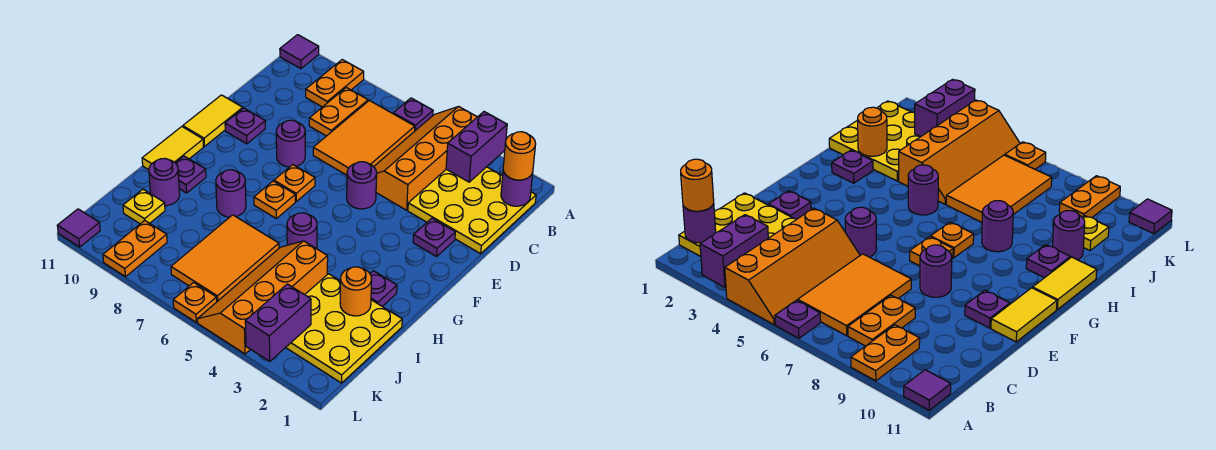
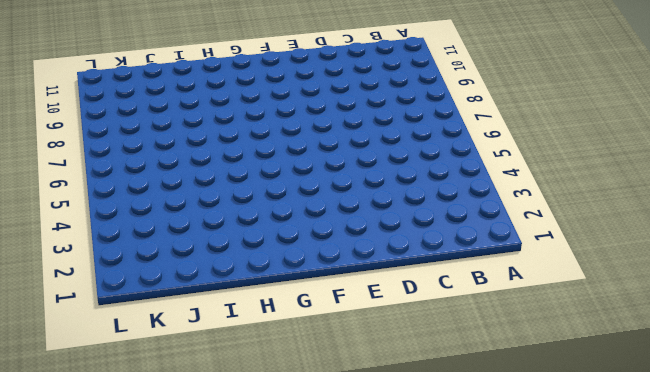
none -> orange slope A4:D5 level 1 top 4
none -> purple plate A6 level 1
none -> orange plate A9:B9 level 1
none -> purple tile A11 level 1

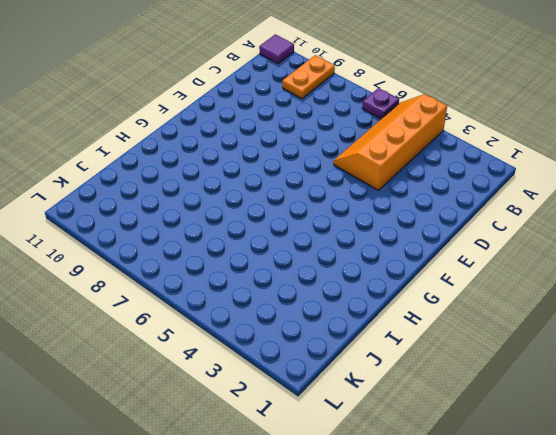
none -> yellow plate B1:D3 level 1
none -> orange tile B6:D7 level 1
none -> orange plate B8:C8 level 1
none -> purple plate E2 level 1

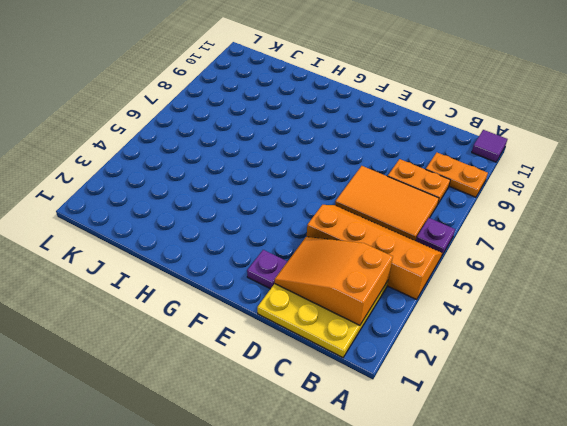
orange slope B2:D3 level 2 top B -> purple brick A3:B3 level 2
none -> purple round brick E5 level 1
none -> purple round brick E8 level 1
none -> purple plate E10 level 1
none -> yellow tile E11:F11 level 1

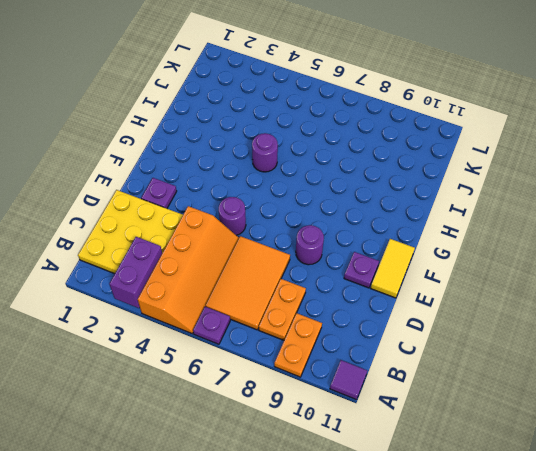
none -> orange plate F7 level 1
none -> orange plate G7 level 1
none -> yellow tile G11:H11 level 1
none -> purple plate H2 level 1

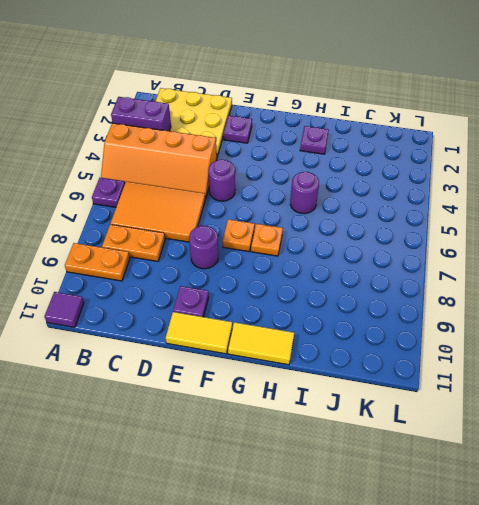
none -> purple round brick H8 level 1
none -> purple plate H10 level 1
none -> yellow plate I1:K3 level 1
none -> orange slope I4:L5 level 1 top 4

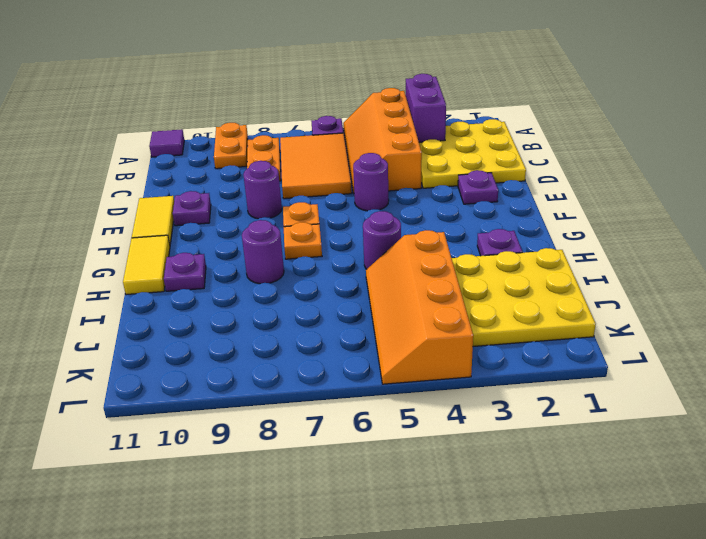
none -> orange tile I6:K7 level 1
none -> purple round brick I10 level 1
none -> yellow plate J10 level 1
none -> orange plate K9:L9 level 1

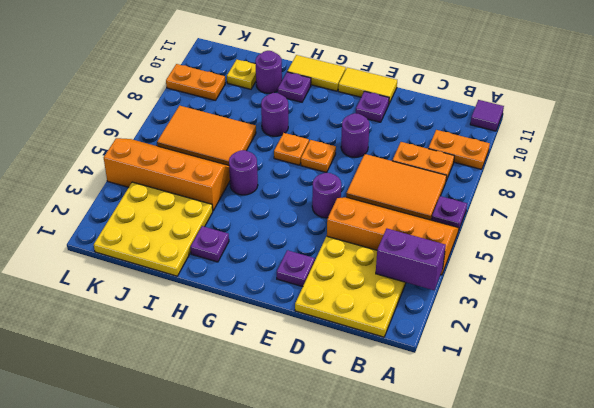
none -> orange plate L6 level 1
none -> purple tile L11 level 1
none -> purple round brick B1 level 2
none -> orange round brick I2 level 2

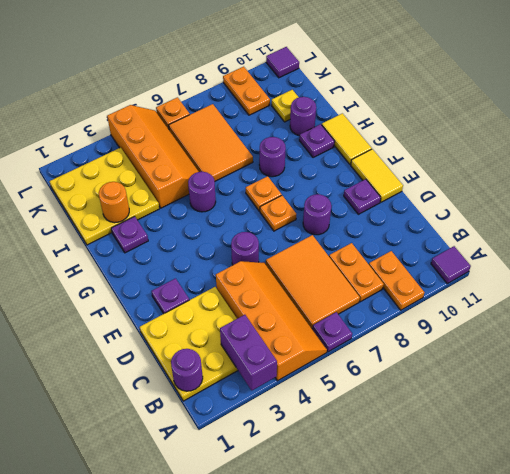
none -> purple brick K3:L3 level 2
none -> orange round brick B1 level 3

